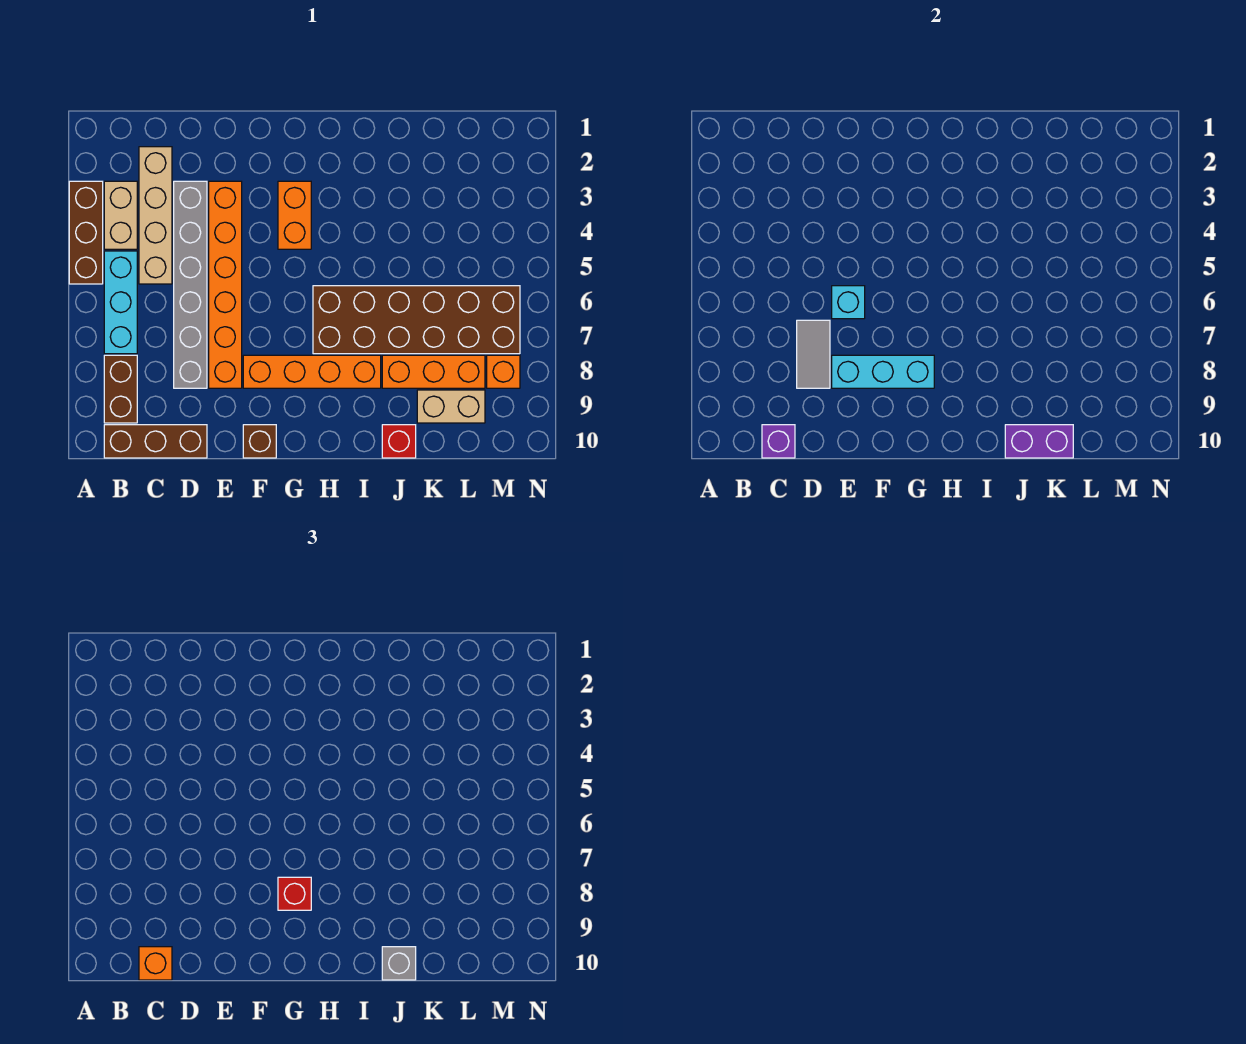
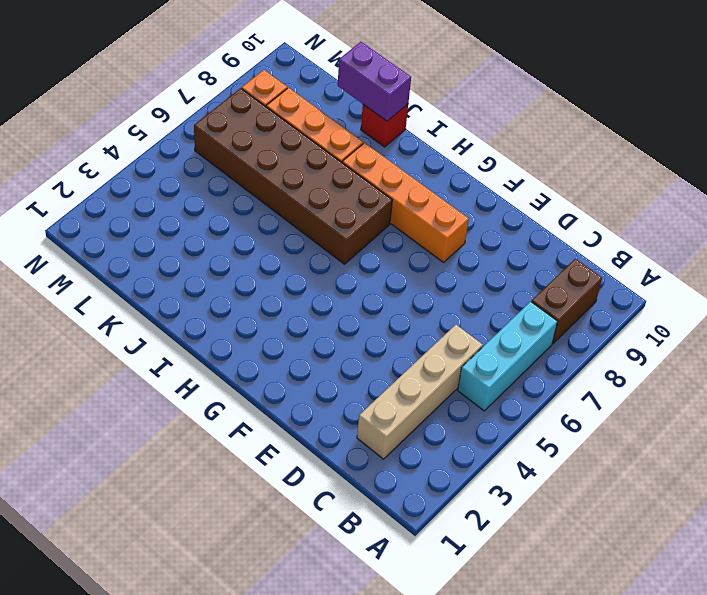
none -> brown brick A3:A5 level 1
none -> tan brick B3:B4 level 1
none -> brown brick B10:D10 level 1

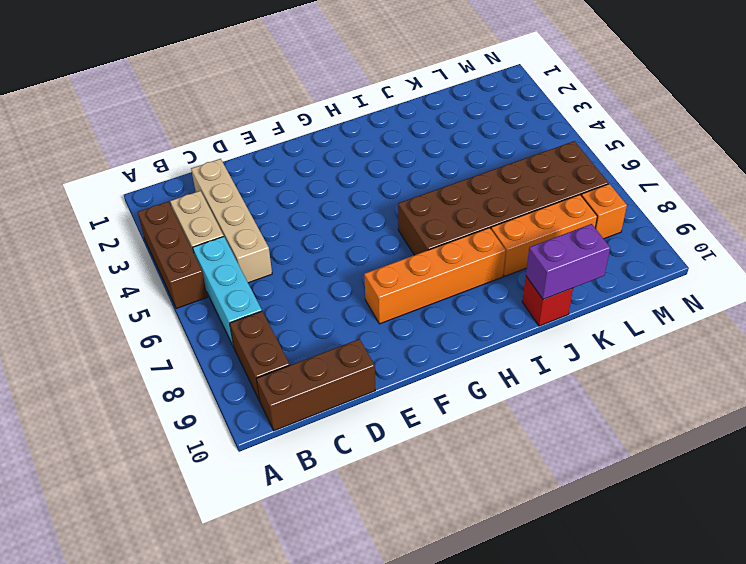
none -> grey brick D3:D8 level 1
none -> orange brick E3:E8 level 1
none -> brown brick F10 level 1

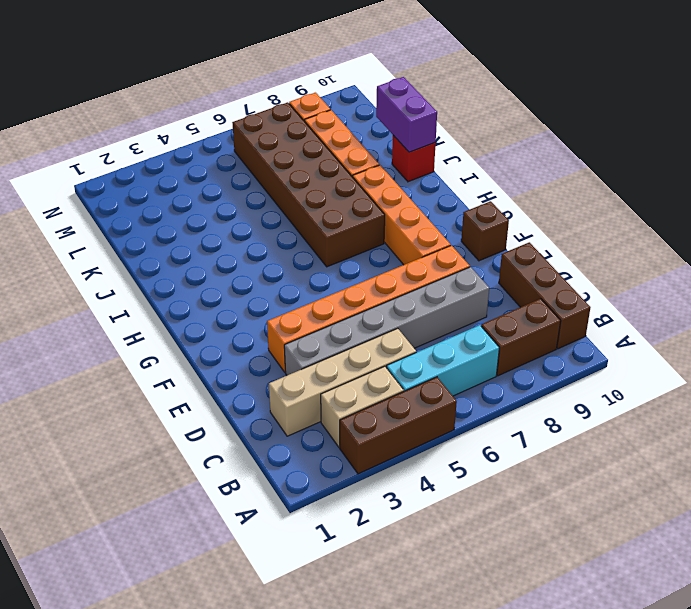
none -> orange brick G3:G4 level 1
none -> tan brick K9:L9 level 1
none -> purple brick C10 level 2

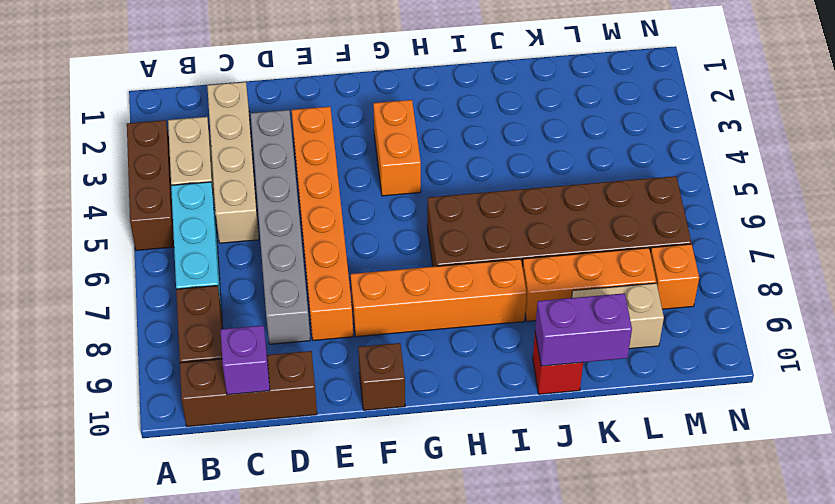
none -> grey tile D7:D8 level 2
none -> cyan brick E6 level 2
none -> cyan brick E8:G8 level 2

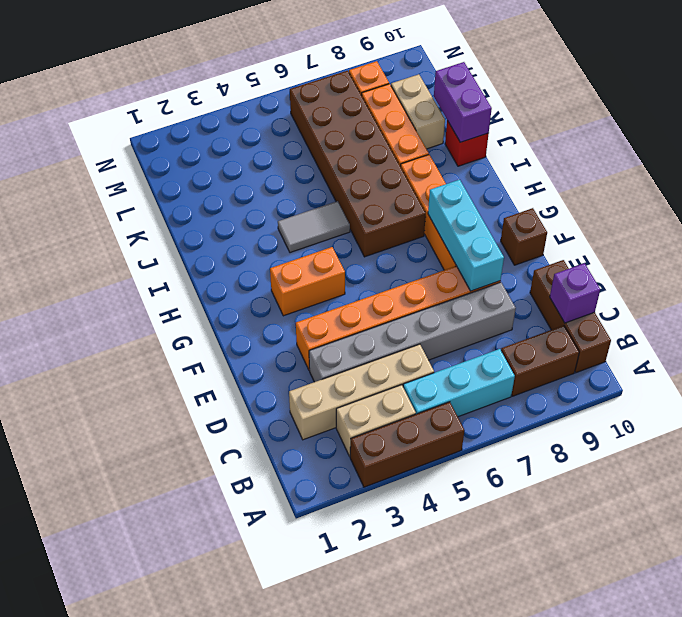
grey tile I4:I5 level 1 -> grey tile D7:D8 level 2
none -> cyan brick E6 level 2
none -> orange brick C10 level 3
none -> red brick G8 level 3

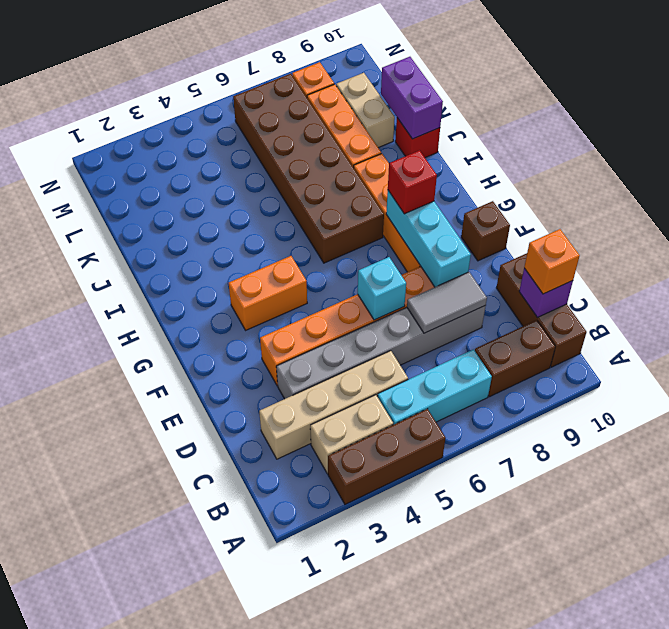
none -> grey brick J10 level 3

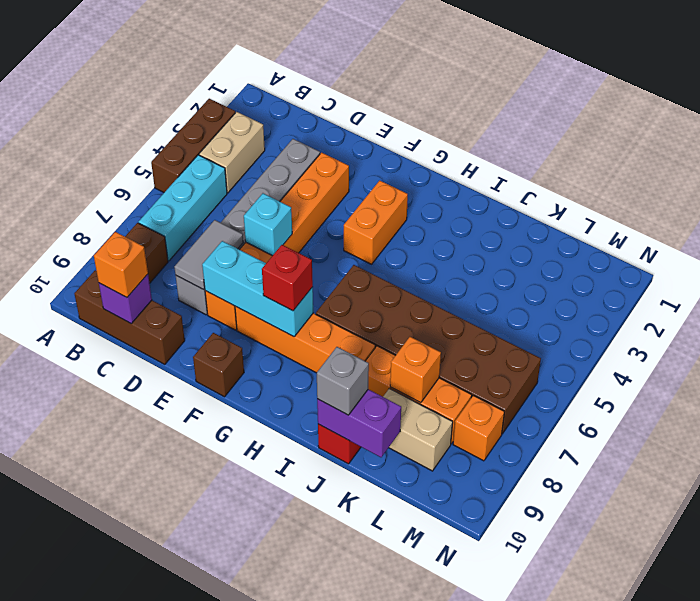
orange brick K8 level 2 -> none
none -> tan brick C2:C5 level 1

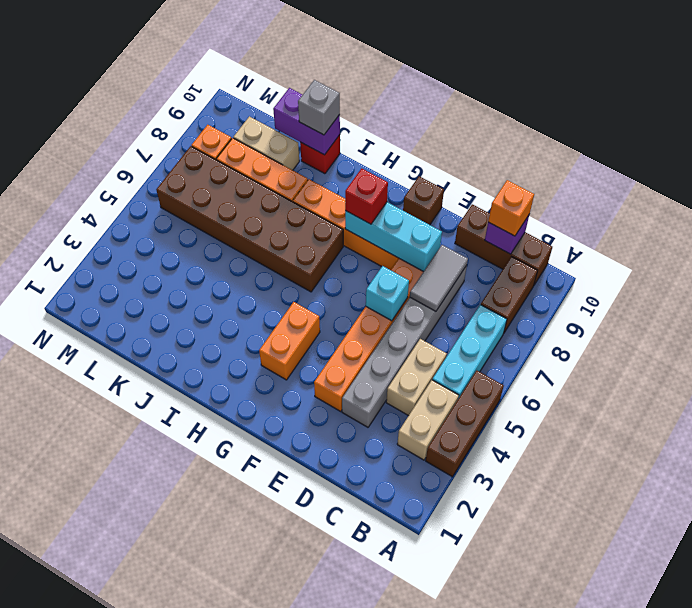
tan brick C4:C5 level 1 -> tan brick C2:C5 level 1

